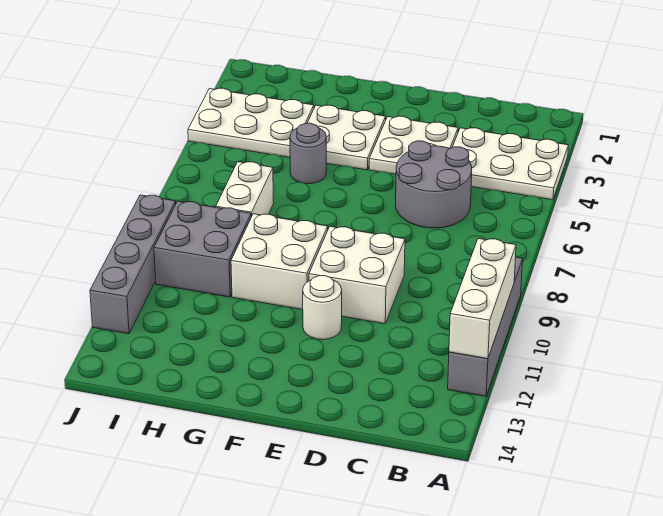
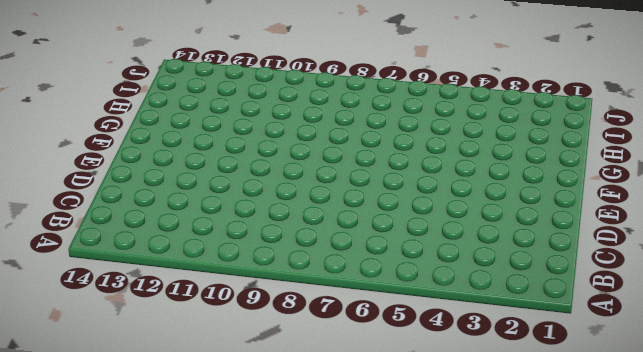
none -> white plate A3:C4 level 1
none -> grey brick A9:A12 level 1
none -> grey round brick C5:D6 level 1

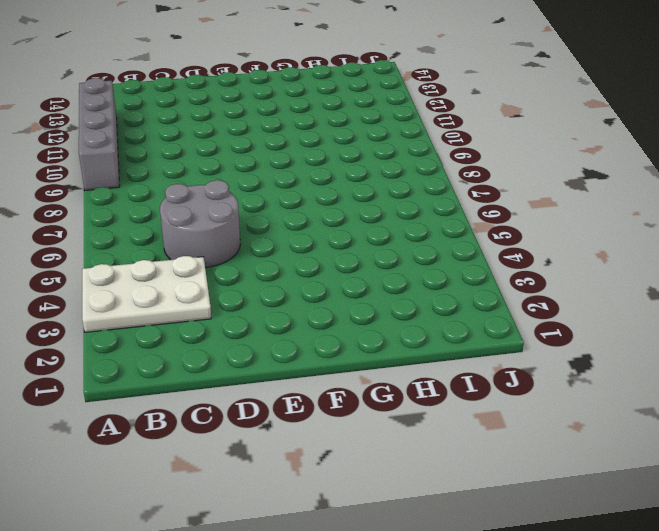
none -> white plate D3:E4 level 1
none -> white brick D9:E10 level 1
none -> white round brick E11 level 1

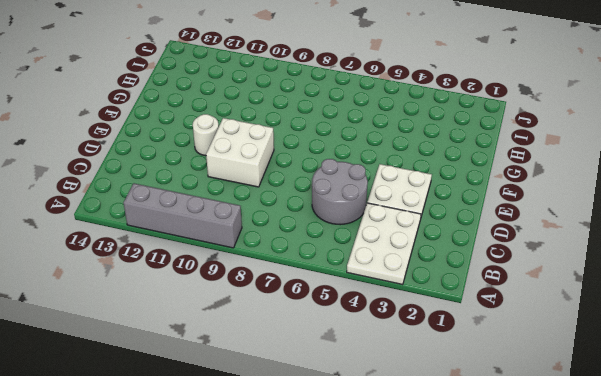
none -> white plate F3:G4 level 1
none -> white brick F9:G10 level 1
none -> grey round brick G5 level 1

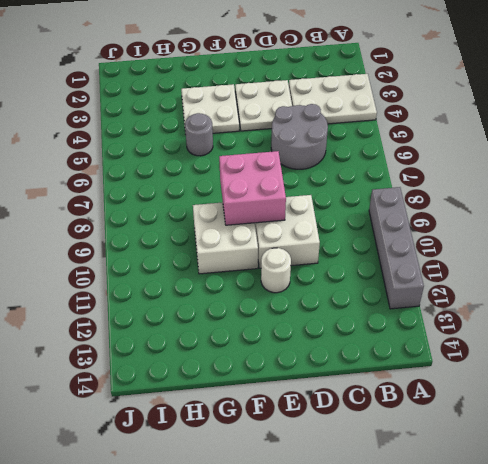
pink brick E8:F9 level 2 -> none
none -> white plate H3:J4 level 1
none -> white brick H7:H8 level 1
none -> grey brick H9:I10 level 1

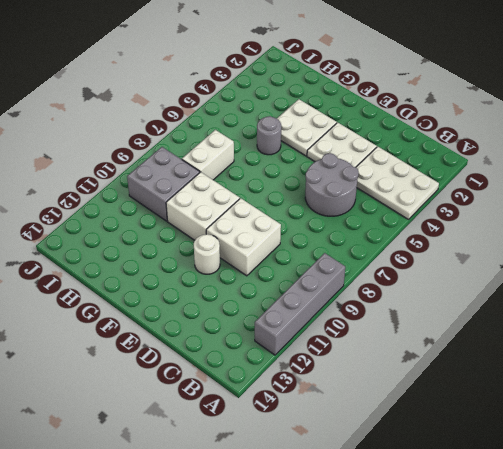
none -> white plate H3:J4 level 1
none -> grey brick J9:J12 level 1
none -> white brick A10:A12 level 2

